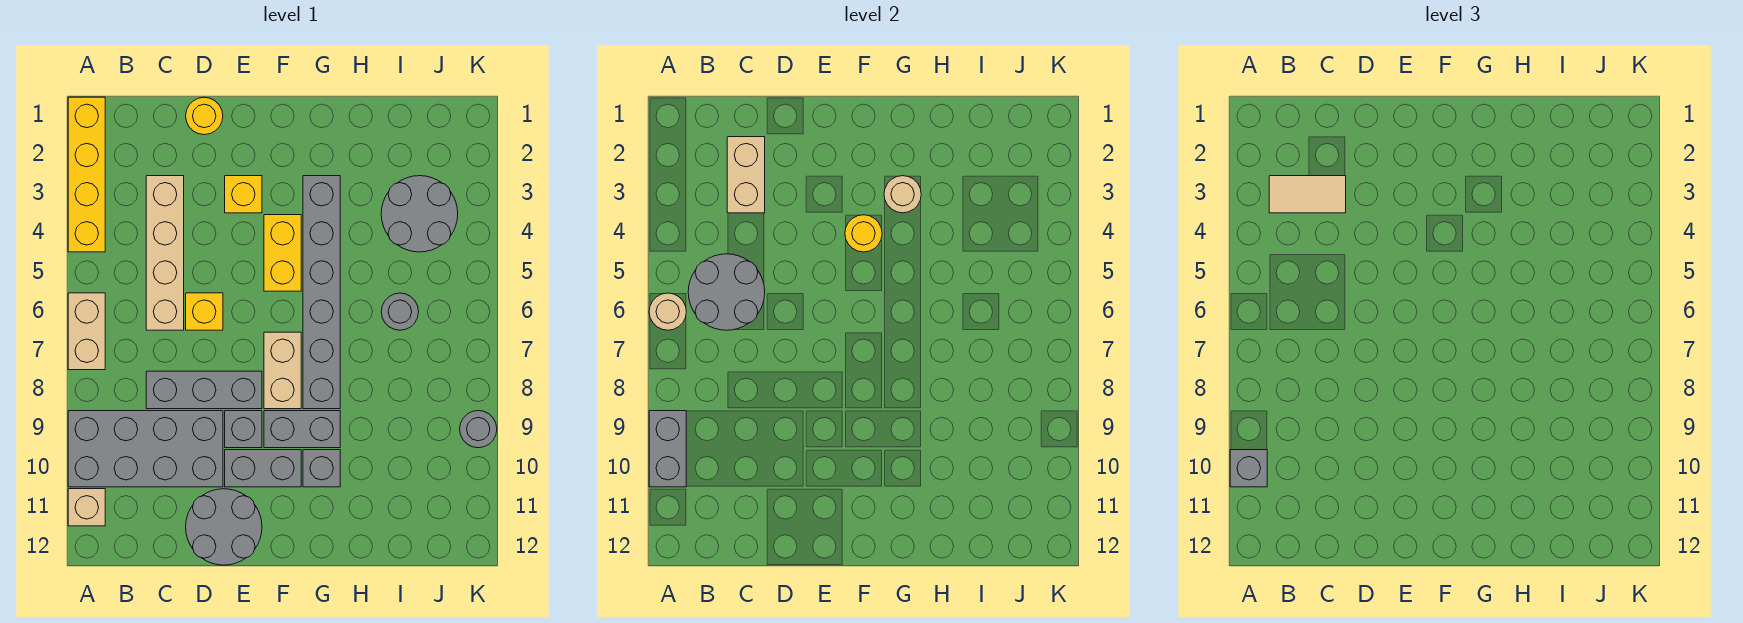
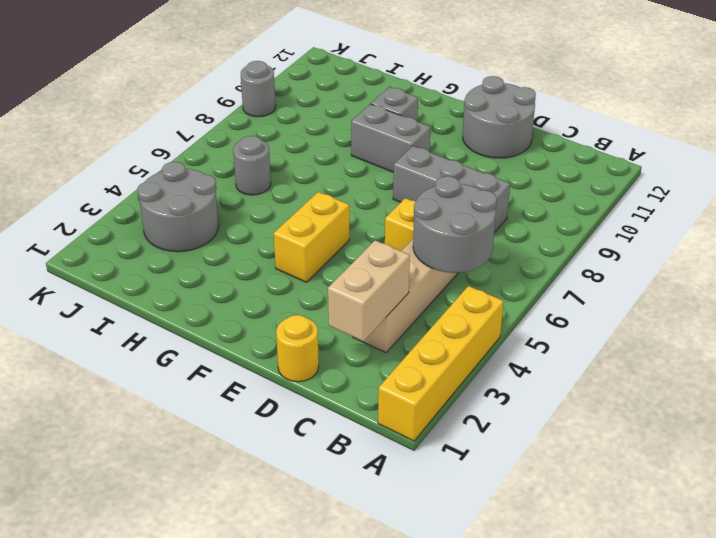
none -> tan brick A6:A7 level 1
none -> grey brick A9:D10 level 1
none -> tan brick A11 level 1

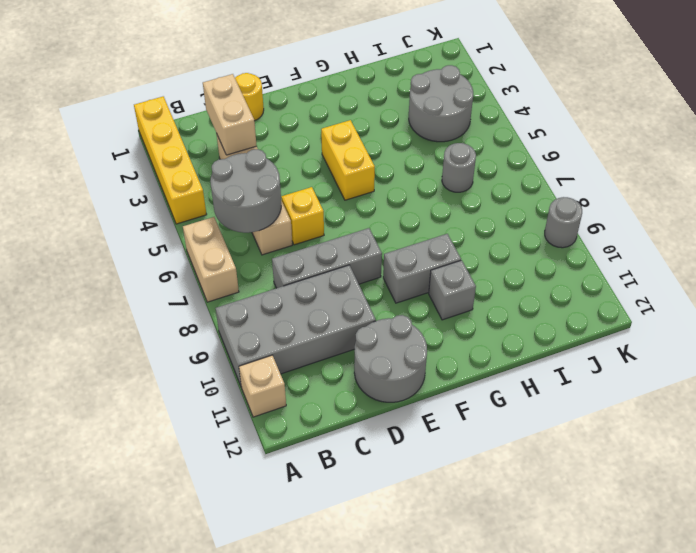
none -> yellow brick E3 level 1
none -> grey brick E9 level 1
none -> grey brick E10:F10 level 1

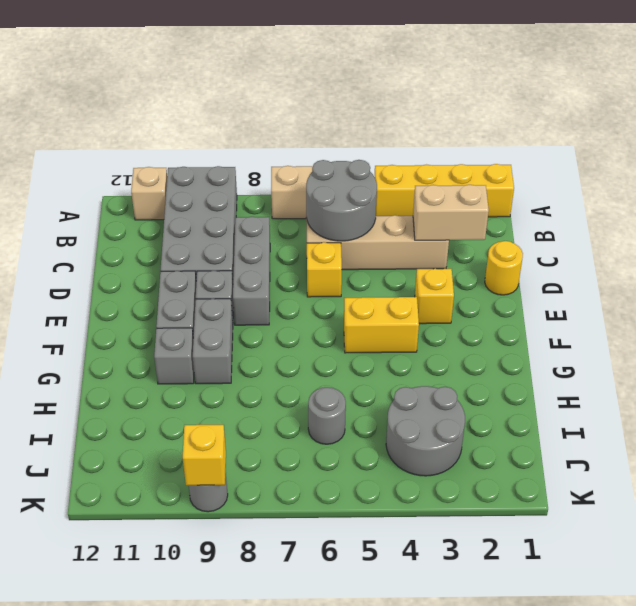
yellow brick K9 level 2 -> none
none -> grey round brick D11:E12 level 1
none -> tan brick F7:F8 level 1
none -> grey brick G3:G8 level 1

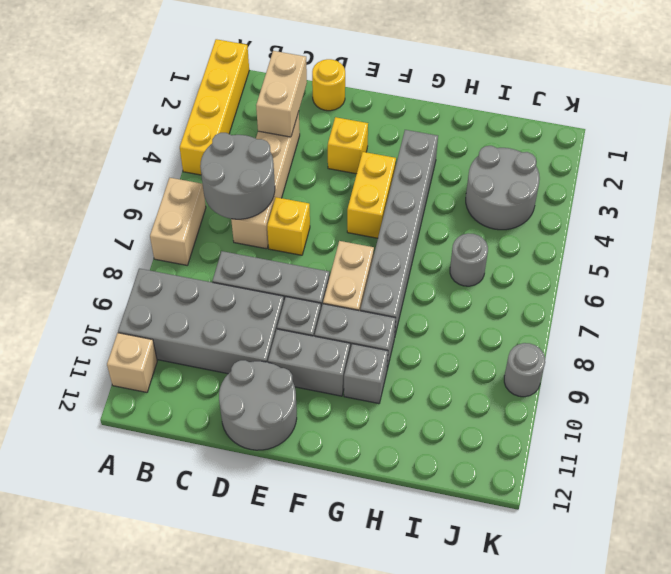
none -> tan round brick A6 level 2
none -> grey brick A9:A10 level 2
none -> yellow round brick F4 level 2

